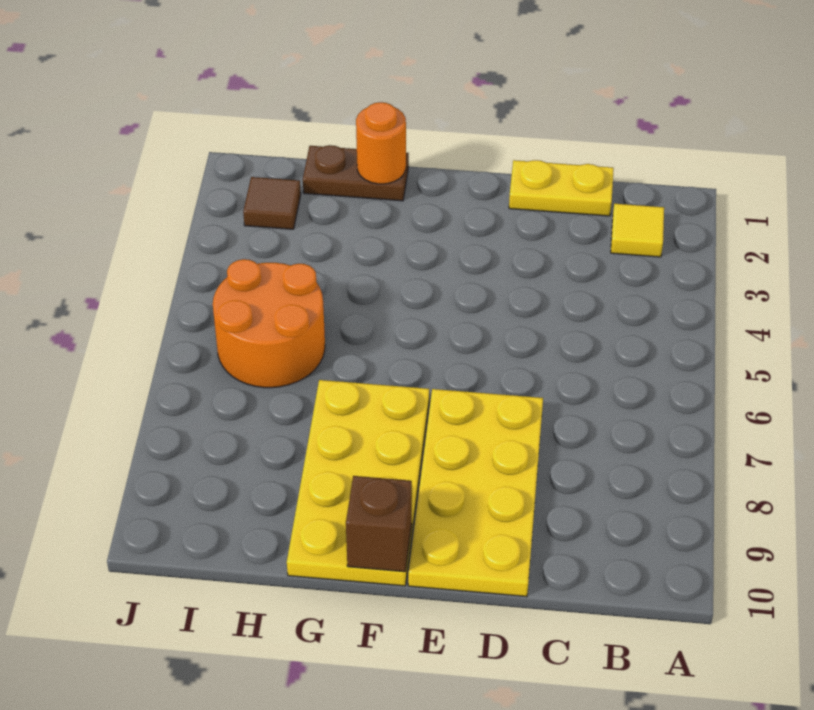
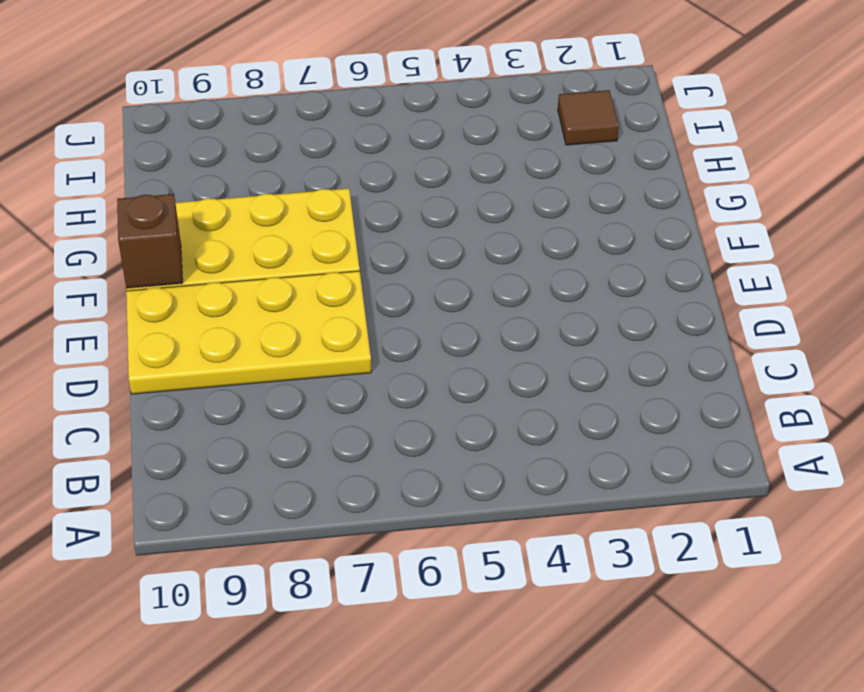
none -> yellow tile B2 level 1
none -> yellow plate C1:D1 level 1

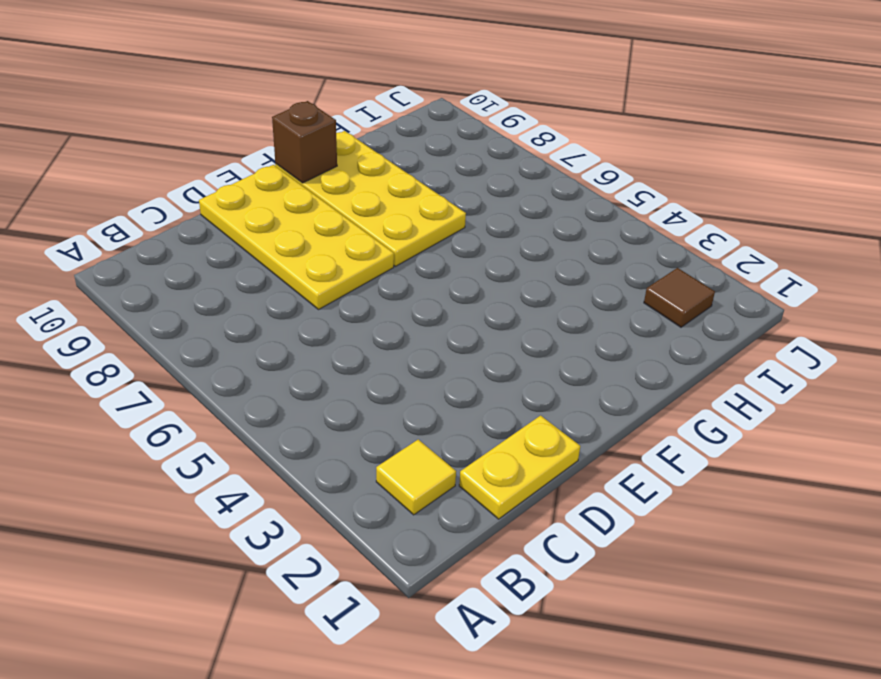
none -> brown plate G1:H1 level 1
none -> orange round brick H5:I6 level 1

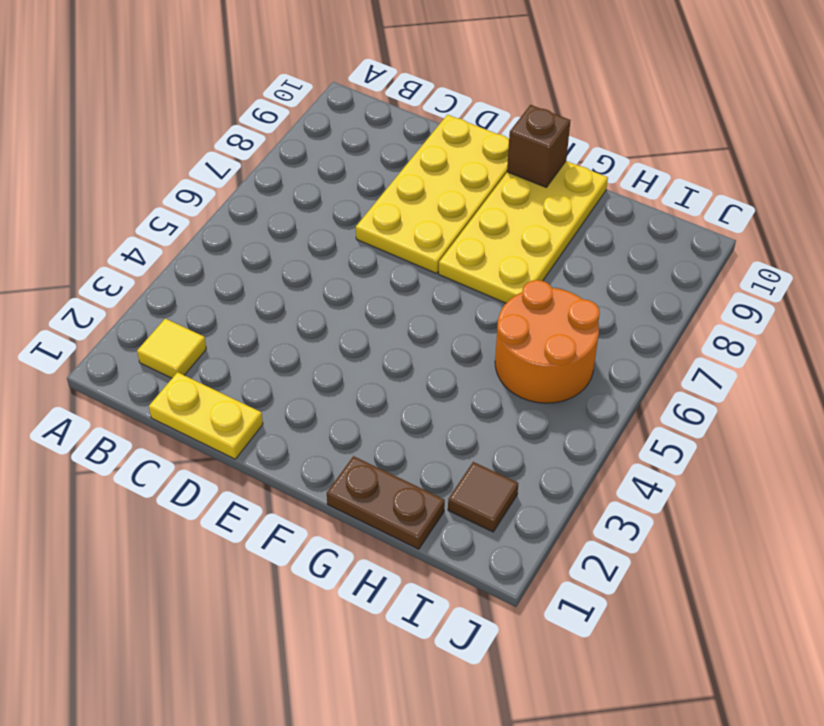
none -> orange round brick G1 level 2

